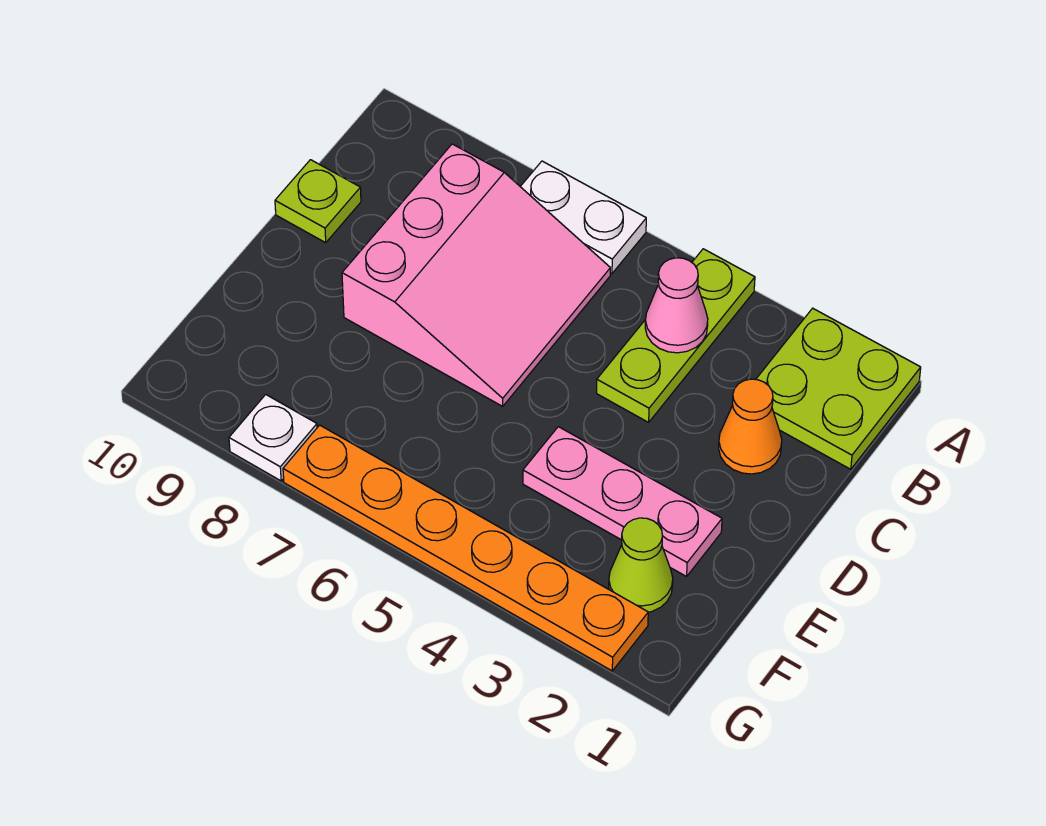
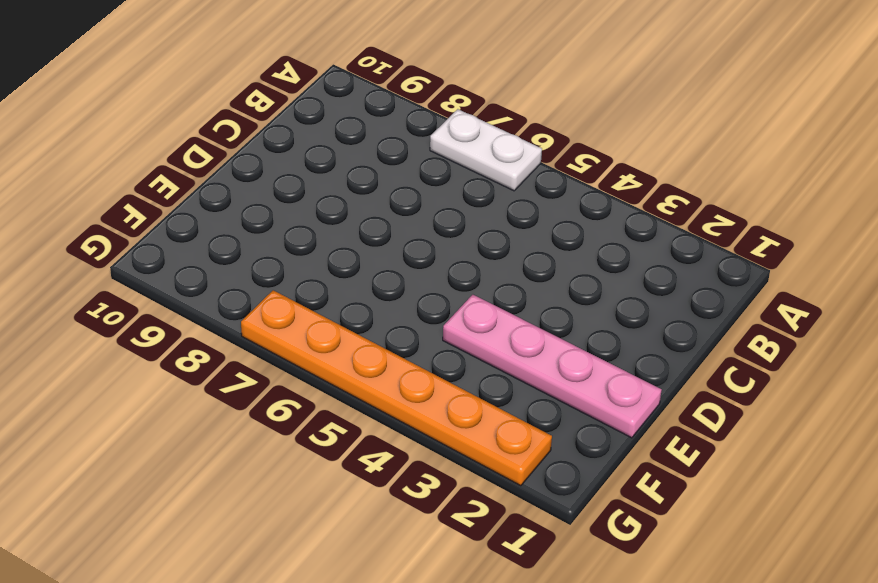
pink plate E1:E4 level 1 -> pink plate E2:E4 level 1
none -> lime plate A1:B2 level 1
none -> lime plate A4:C4 level 1

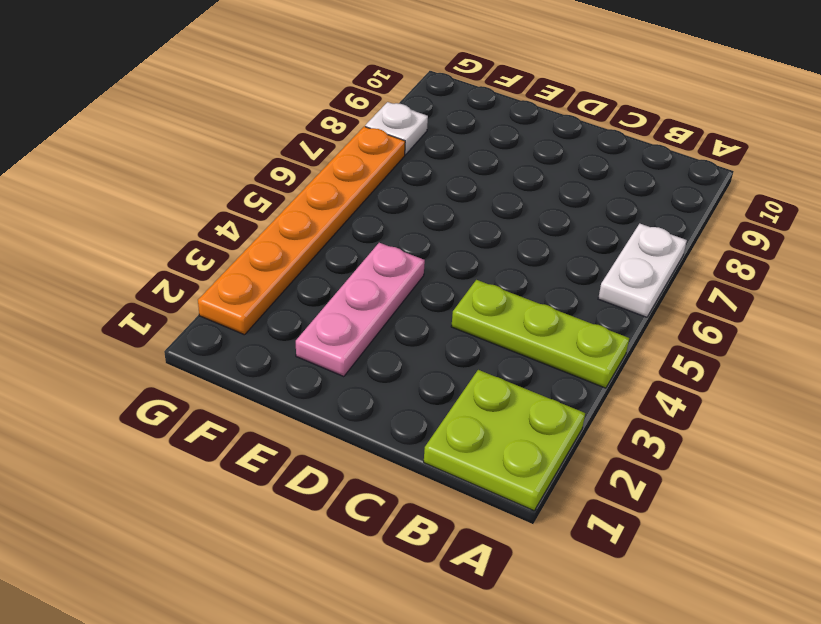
none -> pink slope B6:D8 level 1 top 8
none -> orange cone C2 level 1

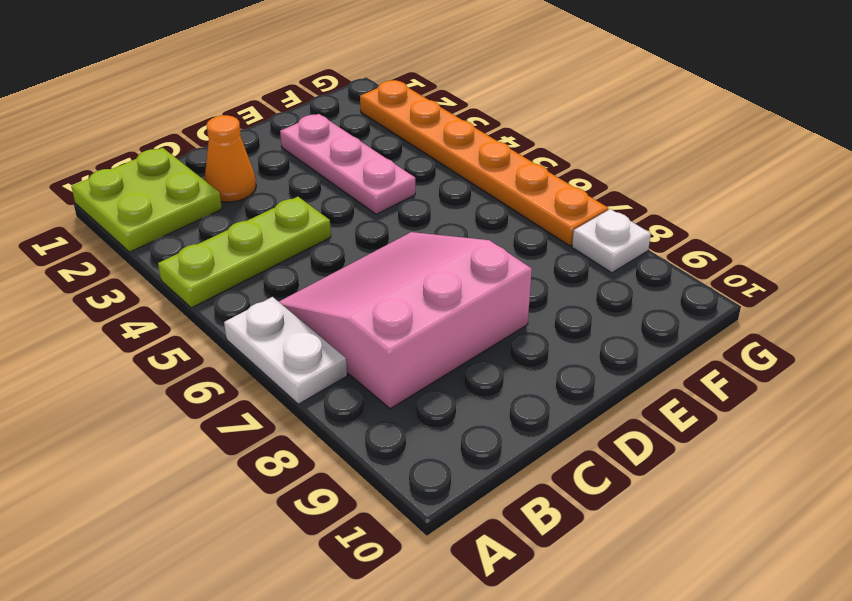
none -> lime plate C10 level 1
none -> lime cone F2 level 1

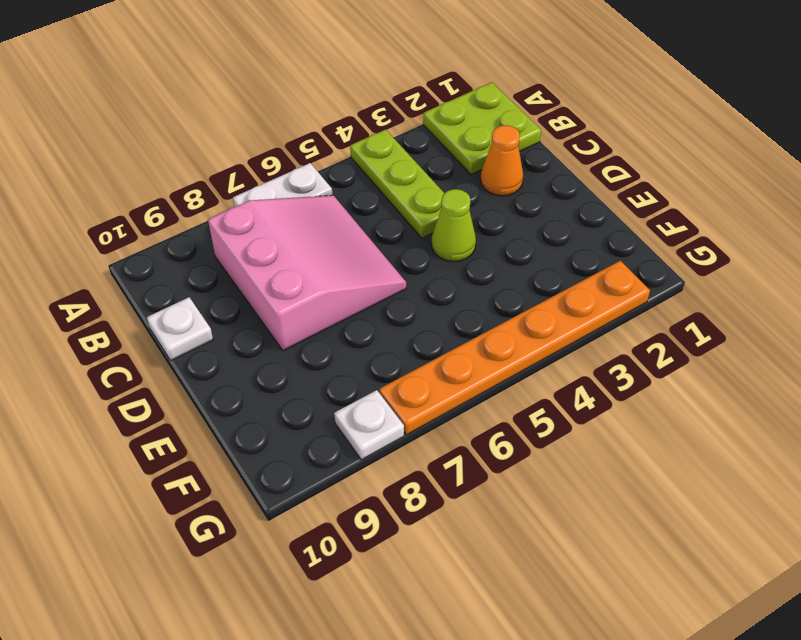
white plate C10 level 1 -> lime plate C10 level 1
lime cone D4 level 1 -> lime cone F2 level 1
none -> pink plate E2:E4 level 1
none -> pink cone B4 level 2

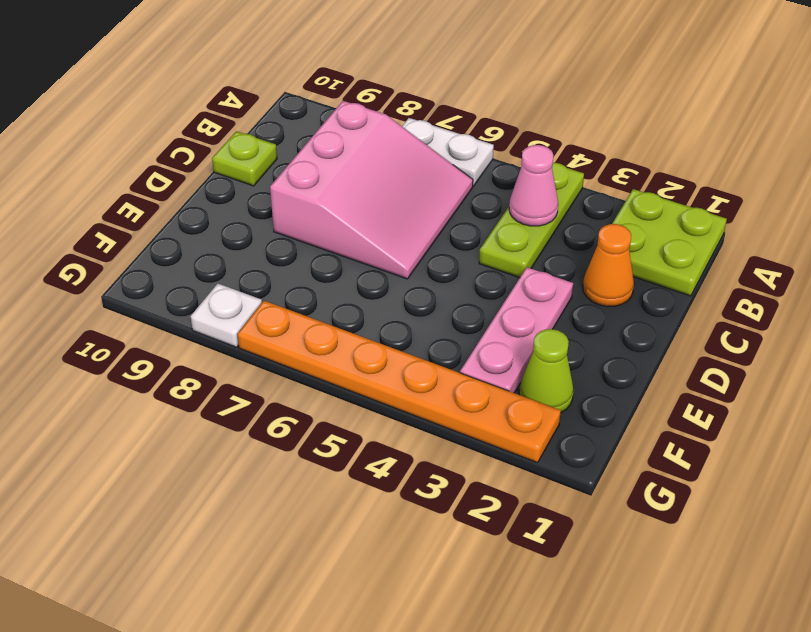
pink plate D3:F3 level 1 -> pink plate E2:E4 level 1

